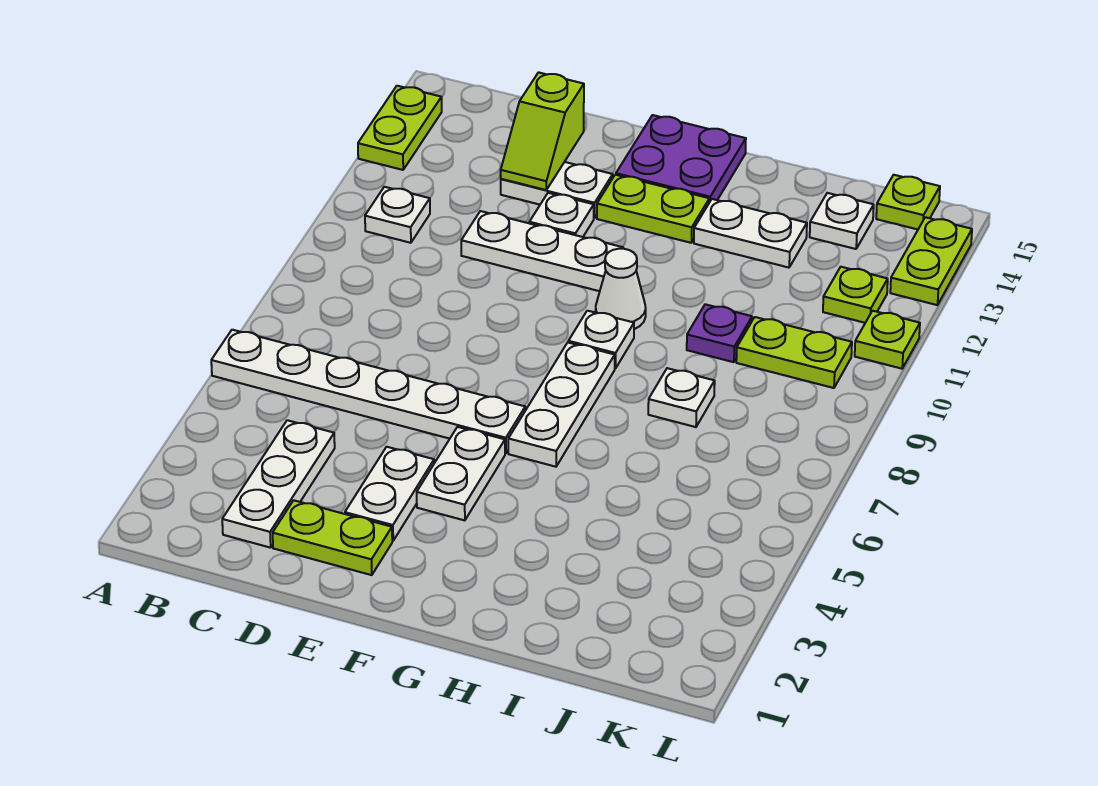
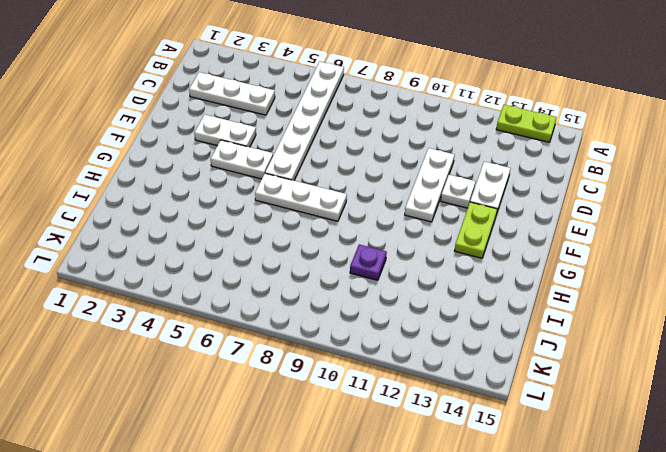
none -> white plate B11 level 1
none -> lime plate D2:E2 level 1
none -> purple plate F14:G15 level 1

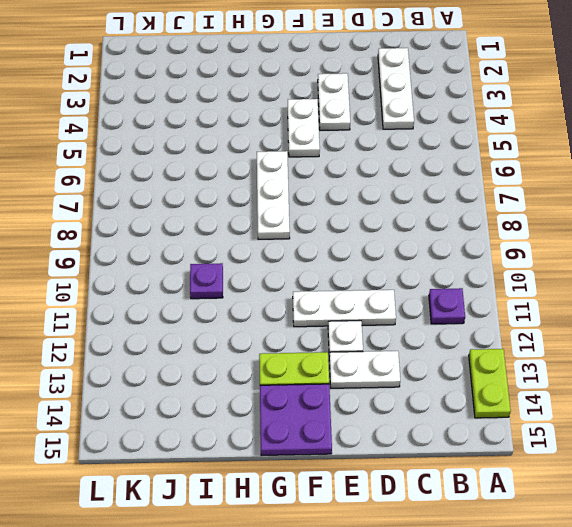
purple plate B11 level 1 -> white plate B11 level 1
none -> white plate A6:F6 level 1
none -> lime plate D2:E2 level 1
none -> white plate G9 level 1

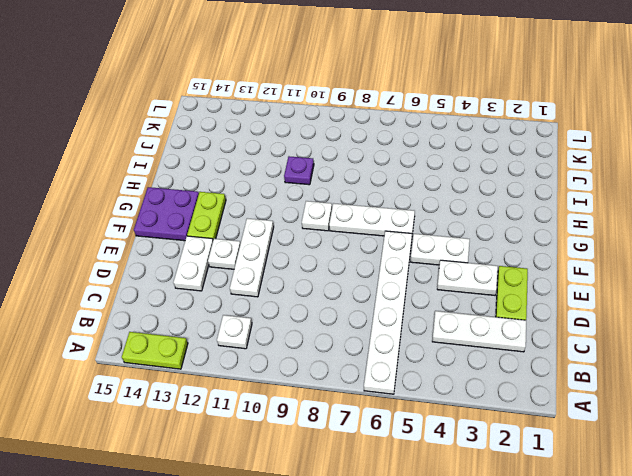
none -> white cone G10 level 1
none -> white plate H13:I13 level 1
none -> white plate I8 level 1

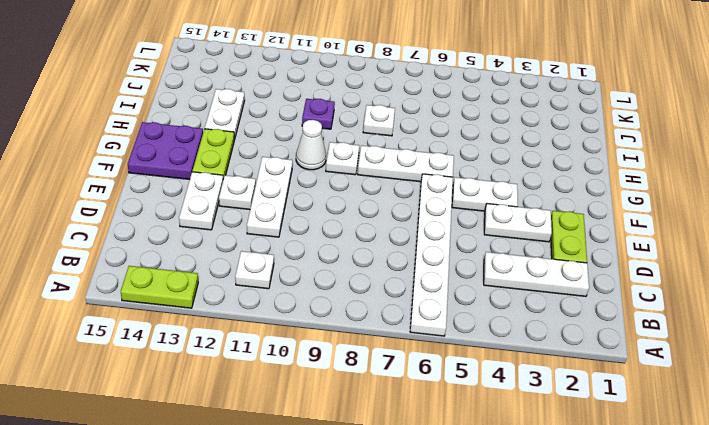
none -> lime plate J10:K10 level 1
none -> white plate J14 level 1
none -> lime plate K12 level 1

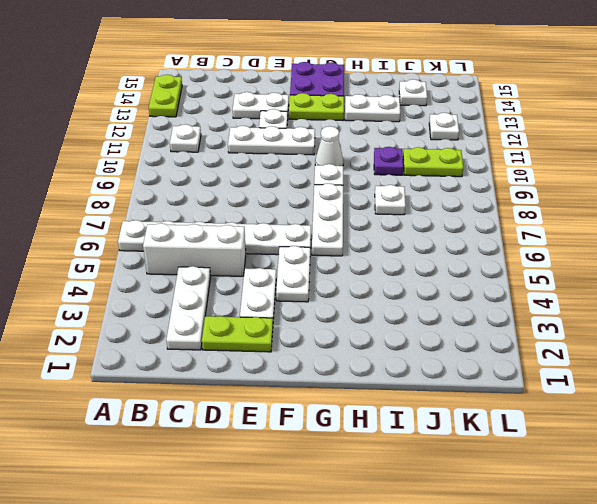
white brick B5:D5 level 1 -> none
white plate K12 level 1 -> lime plate K12 level 1
none -> lime plate K15 level 1
none -> lime plate L11 level 1
none -> lime plate L13:L14 level 1

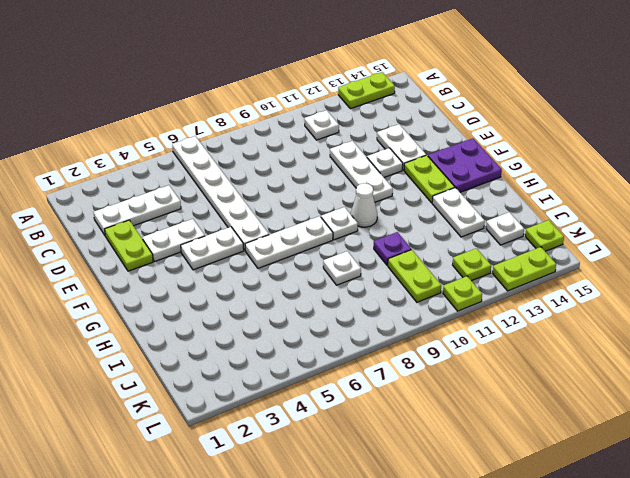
none -> lime slope D13:D14 level 2 top 14

